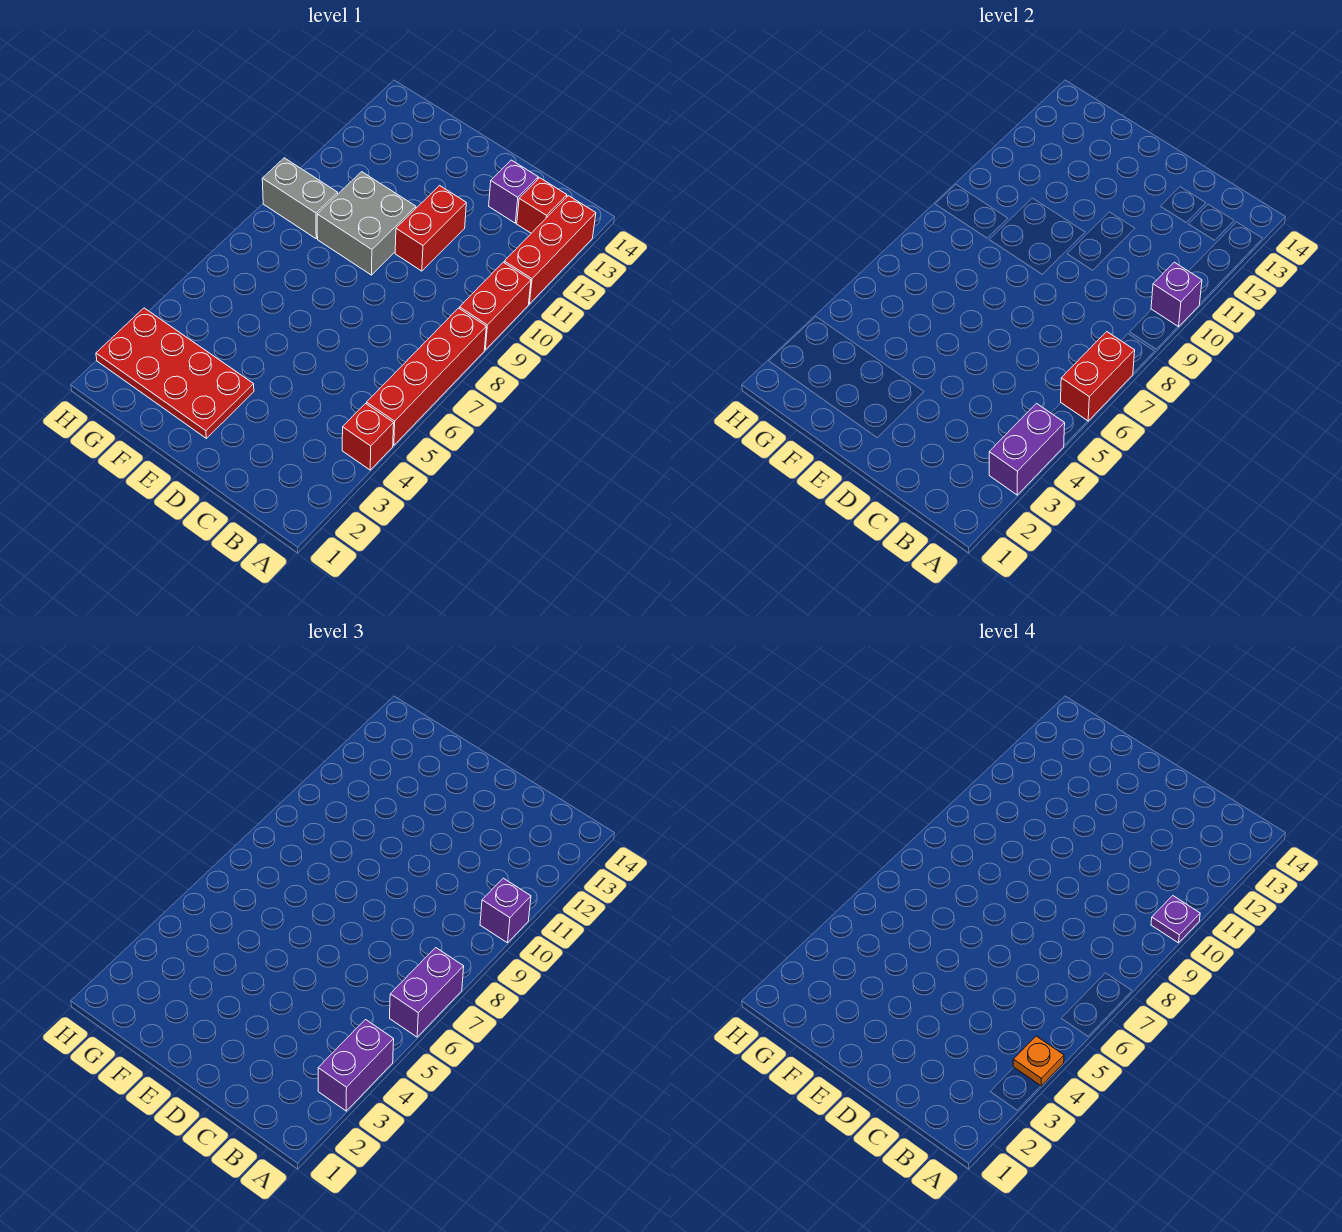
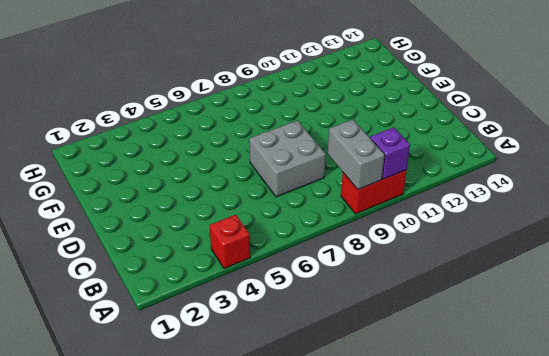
grey brick A9:B9 level 2 -> grey brick G9:H9 level 1
grey brick C7:D8 level 1 -> grey brick E9:F10 level 1
none -> red brick A5:A8 level 1
none -> red brick A11:A13 level 1
none -> red brick B13 level 1

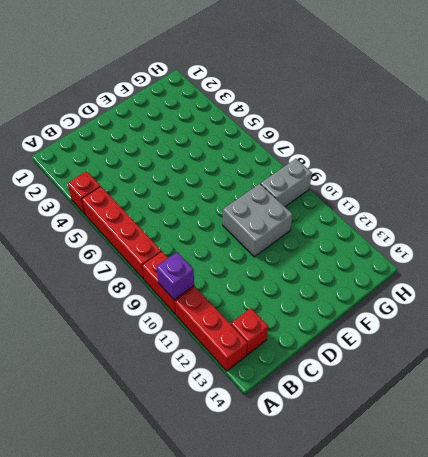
none -> purple brick C13 level 1
none -> red brick D10:D11 level 1
none -> red plate E2:H3 level 1

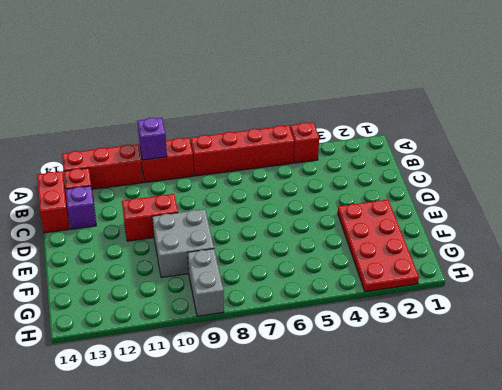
red brick B14:C14 level 1 -> red brick A6:A7 level 2
none -> purple brick A3:A4 level 2
none -> purple brick A3:A4 level 3
none -> purple brick A6:A7 level 3

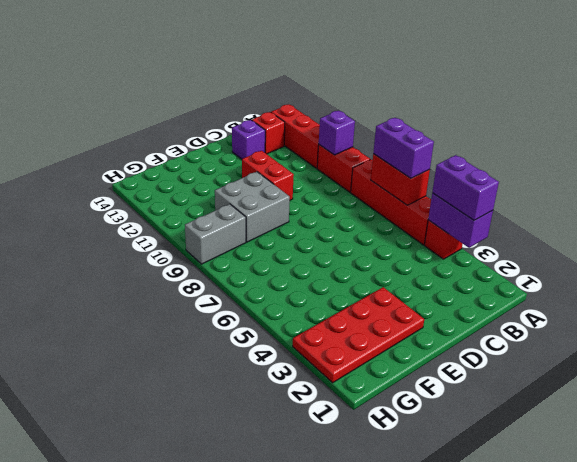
none -> purple brick A10 level 3
none -> orange plate A4 level 4
none -> purple plate A10 level 4

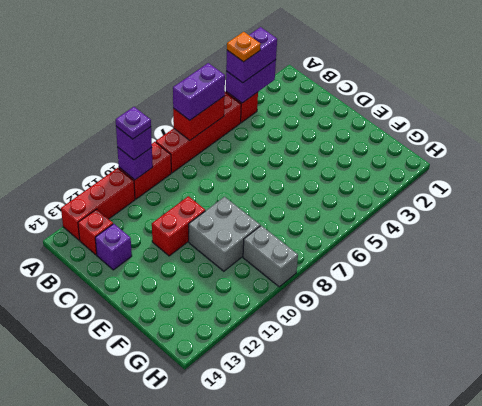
none -> red plate E2:H3 level 1

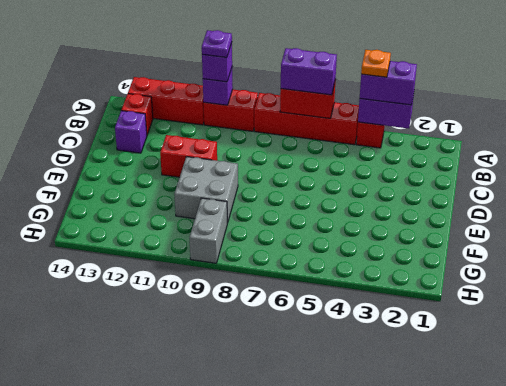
none -> red plate E2:H3 level 1

